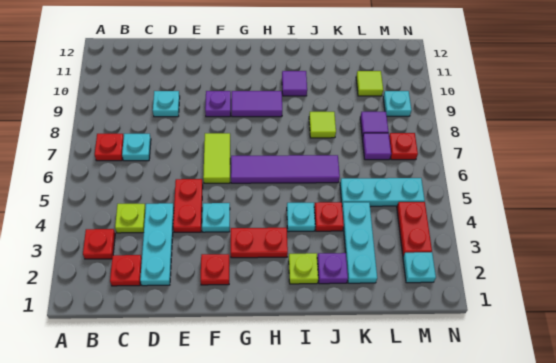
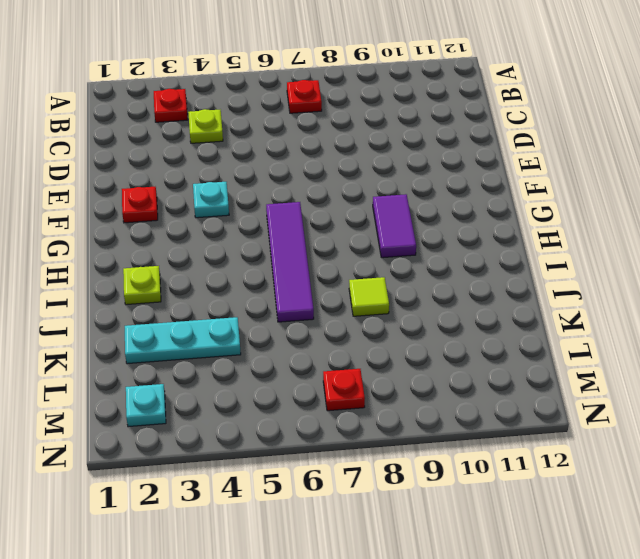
none -> red plate C2 level 1
none -> cyan plate C7 level 1
none -> cyan plate D2:D4 level 1
none -> cyan plate D9 level 1

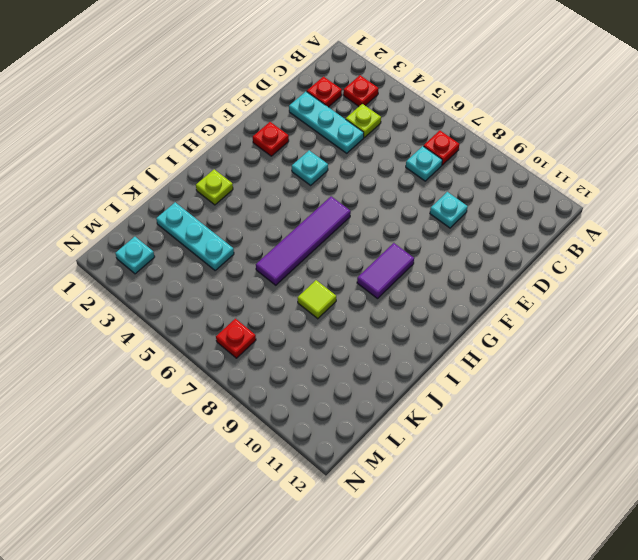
none -> red plate E4:E5 level 1
none -> lime tile F6:F7 level 1
none -> purple plate F9 level 1
none -> red plate G3:H3 level 1

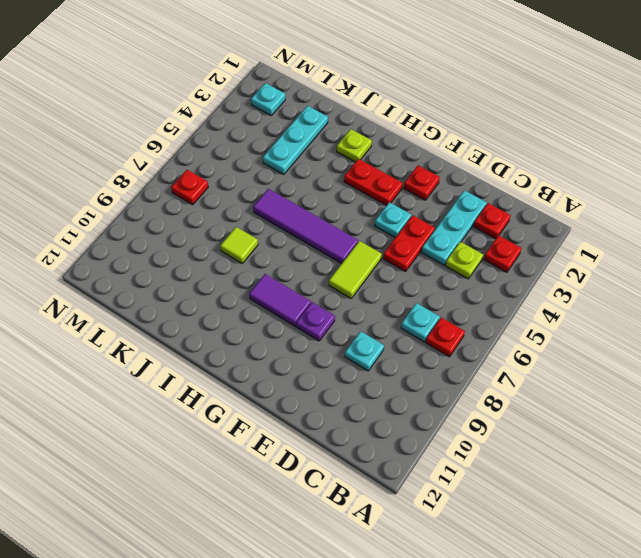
none -> cyan plate I4 level 1
none -> purple tile I10 level 1
none -> purple plate J2 level 1
none -> red plate J4 level 1

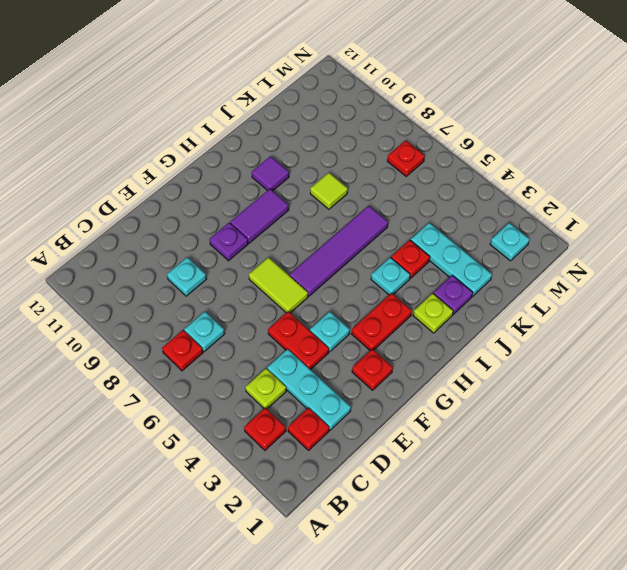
none -> cyan plate K5:M5 level 1
none -> purple tile L7 level 1
none -> purple tile L8 level 1
none -> lime tile L10 level 1

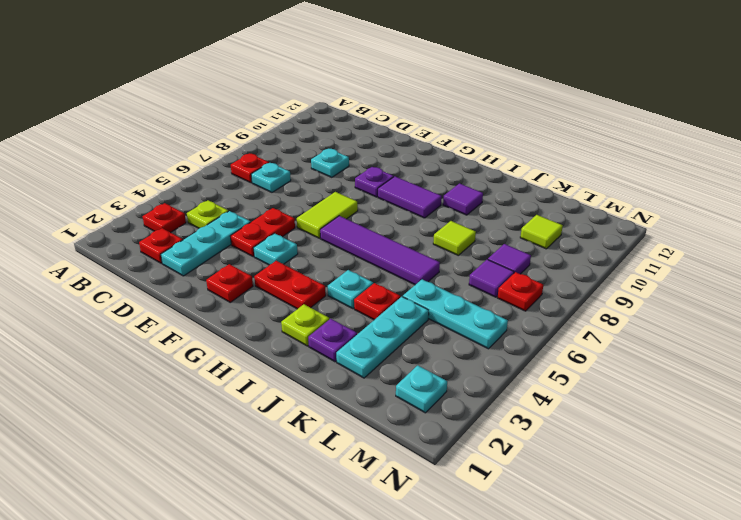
none -> red plate M3:M4 level 1
none -> cyan plate M9 level 1

